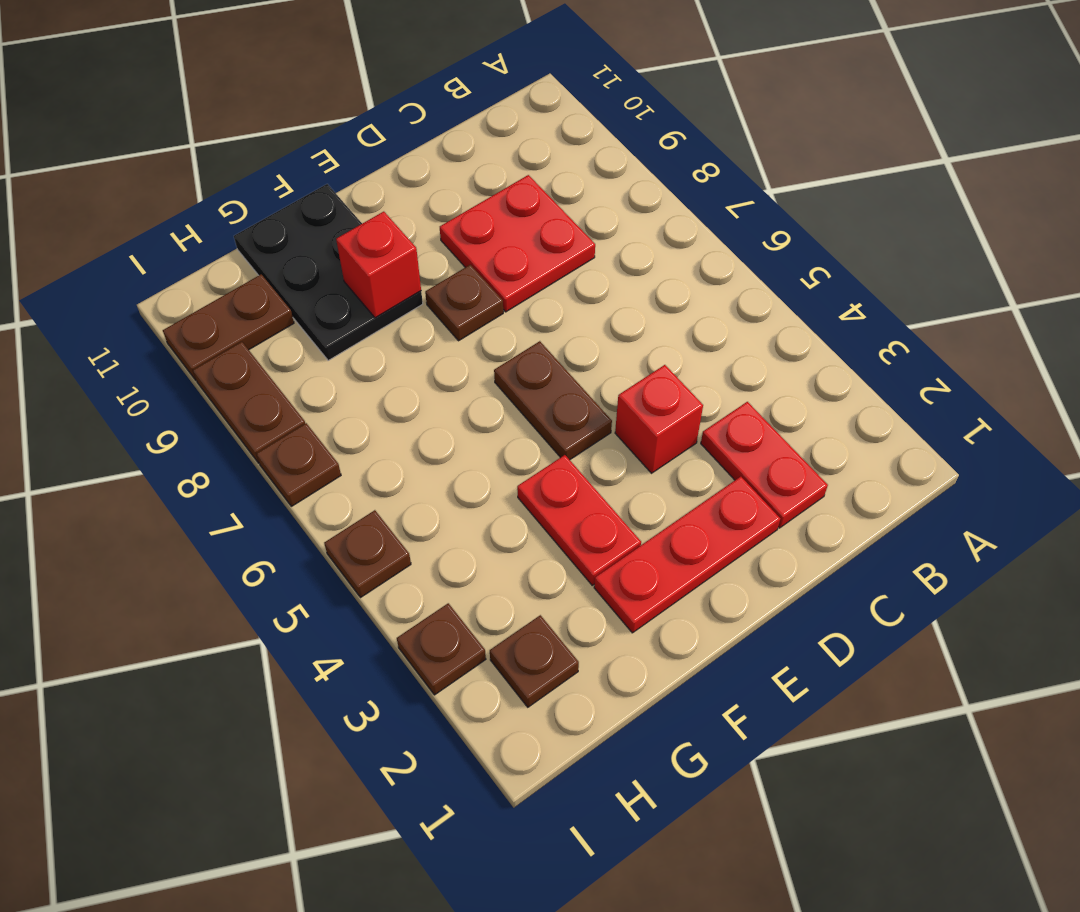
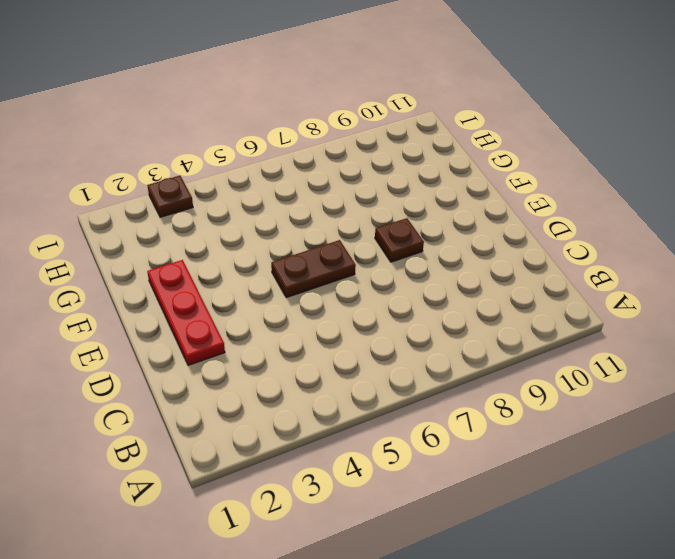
none -> red plate C2:C3 level 1
none -> red plate C8:D9 level 1
none -> red brick D4 level 1

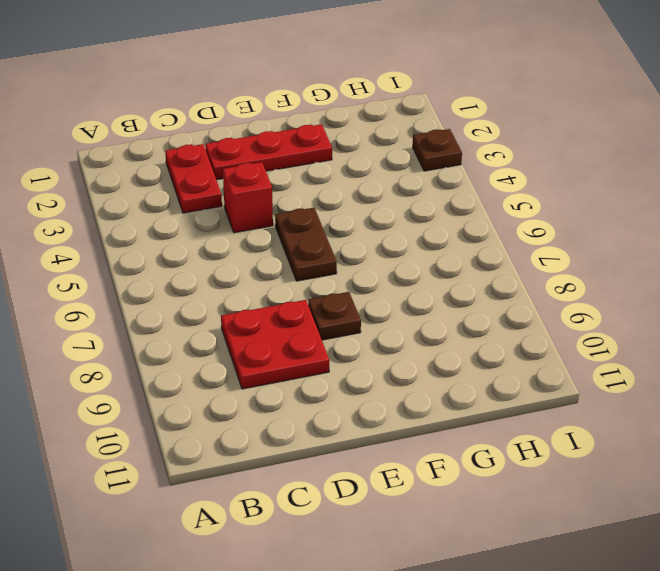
none -> red plate F3:F4 level 1
none -> black plate F9:G11 level 1
none -> brown plate H2 level 1

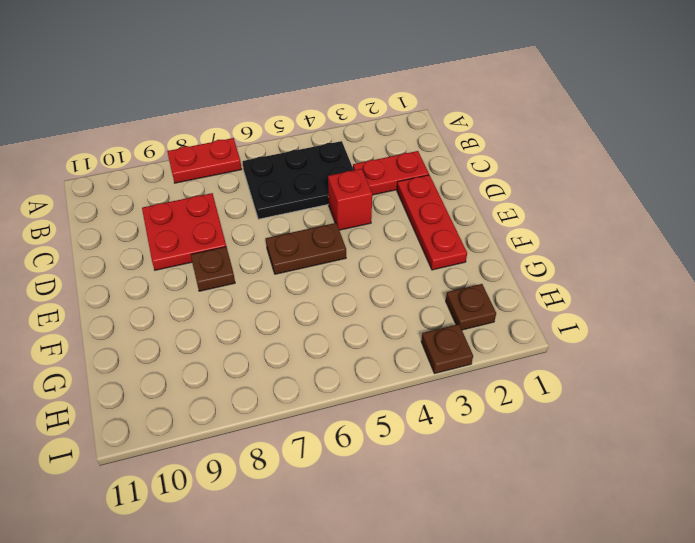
red plate A7:A8 level 1 -> red plate F3:F4 level 1
black plate B4:C6 level 1 -> black plate F9:G11 level 1
none -> brown plate H10:I10 level 1
none -> brown plate I5 level 1
none -> brown plate I7 level 1

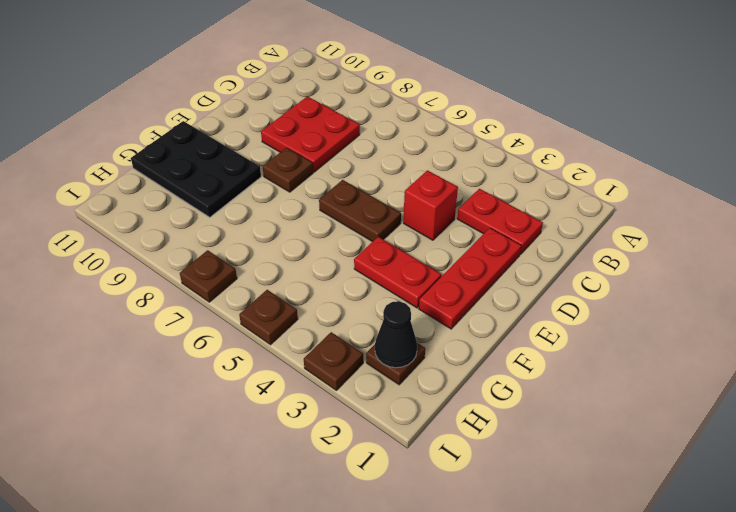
black cone H2 level 2 -> none
none -> brown plate H10:I10 level 1
none -> brown plate I8:I9 level 1
none -> red brick F9 level 2

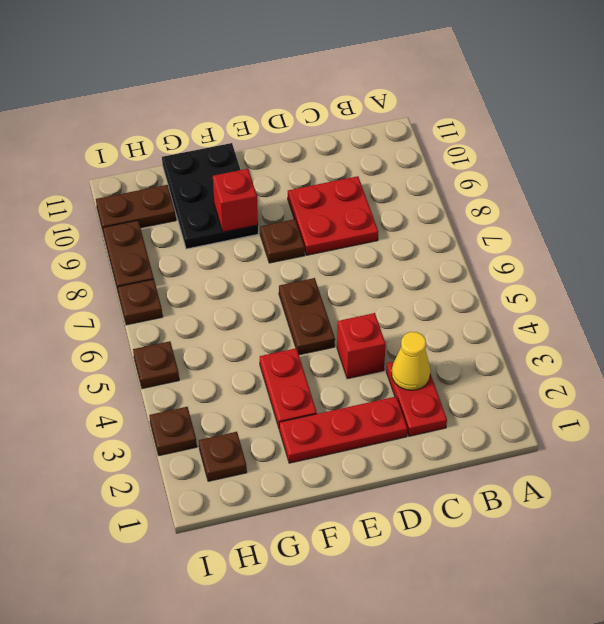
yellow cone C3 level 2 -> none

